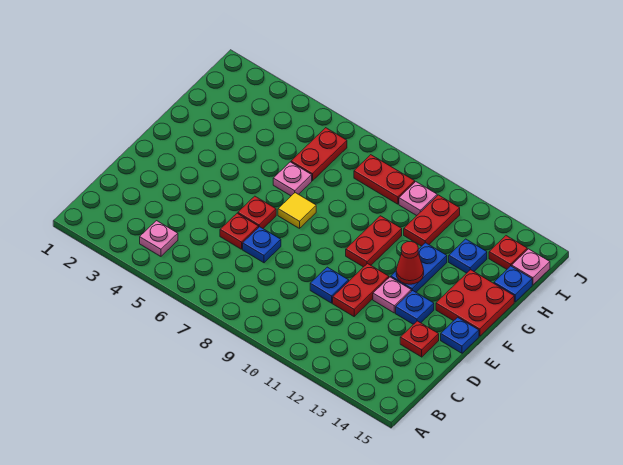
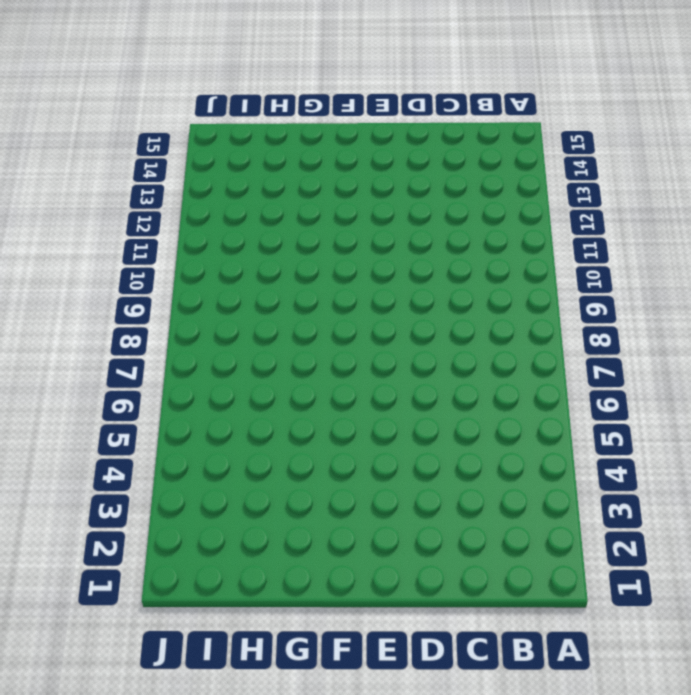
none -> pink plate B4 level 1
none -> red plate D6 level 1
none -> blue plate D7 level 1

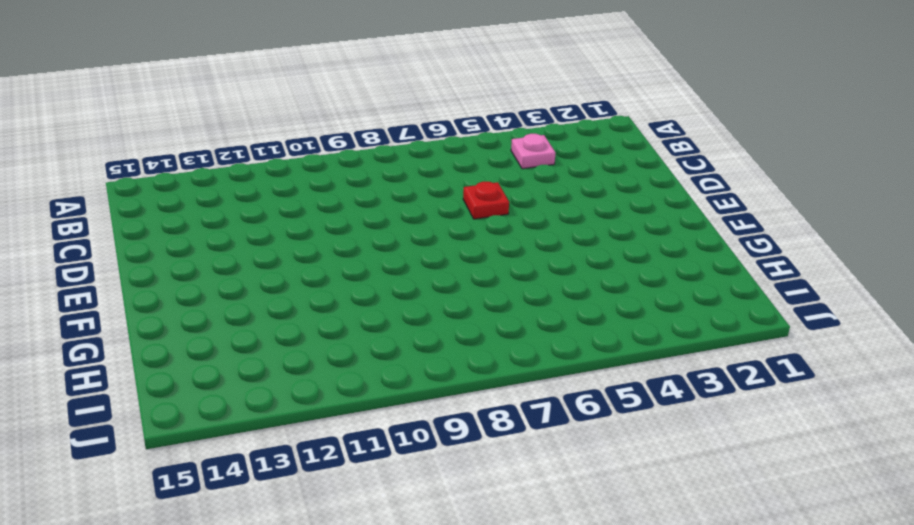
none -> blue plate D7 level 1
none -> blue plate D10 level 1
none -> red plate D11:E11 level 1

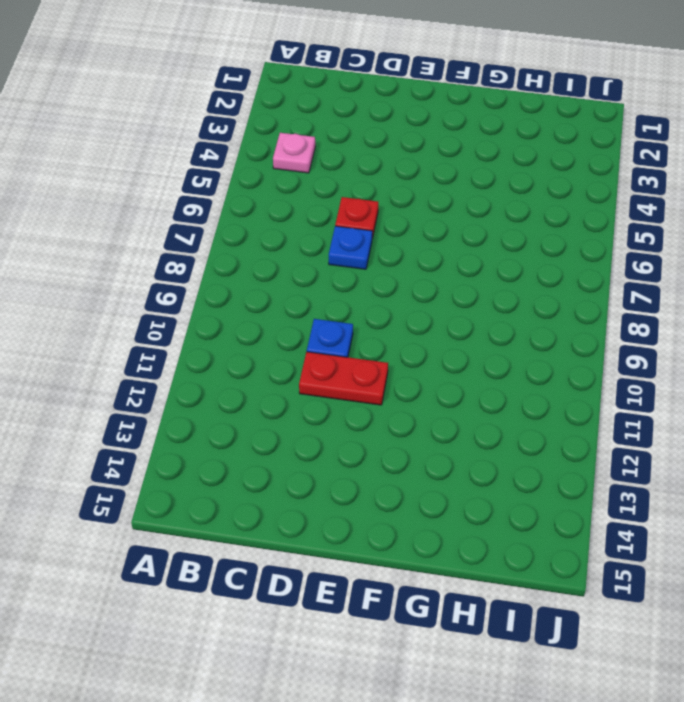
none -> red plate D14 level 1
none -> red plate E6 level 1
none -> pink plate E12 level 1

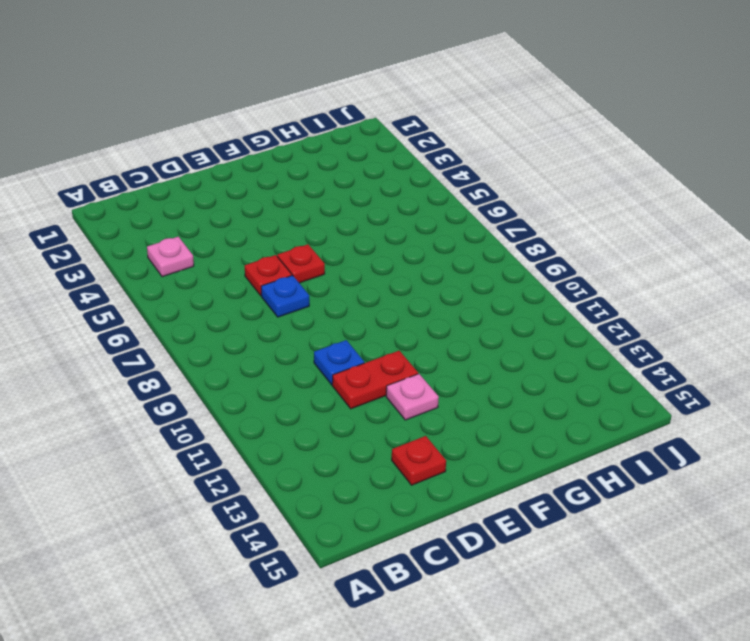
none -> blue plate E13 level 1
none -> blue plate E15 level 1
none -> yellow tile F7 level 1

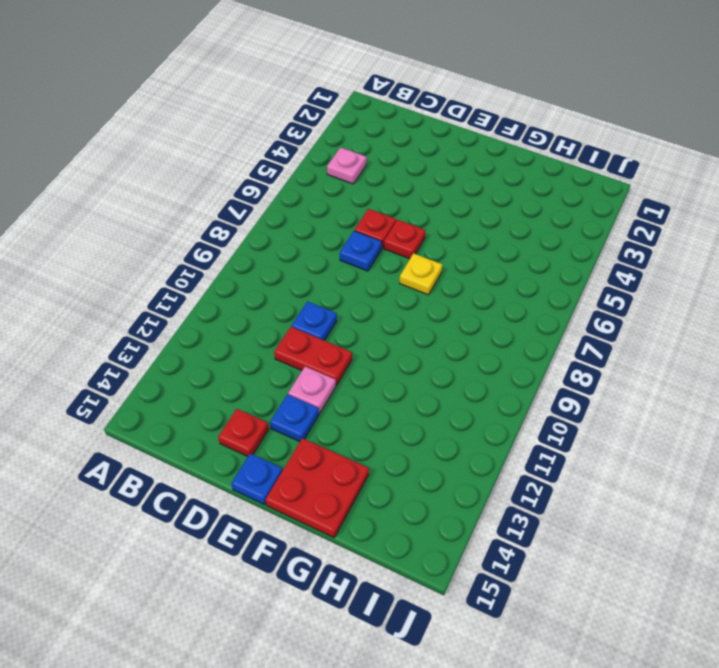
yellow plate F7 level 1 -> yellow tile F7 level 1
none -> red plate F10:G10 level 1
none -> blue plate F12:G12 level 1
none -> pink plate G6 level 1

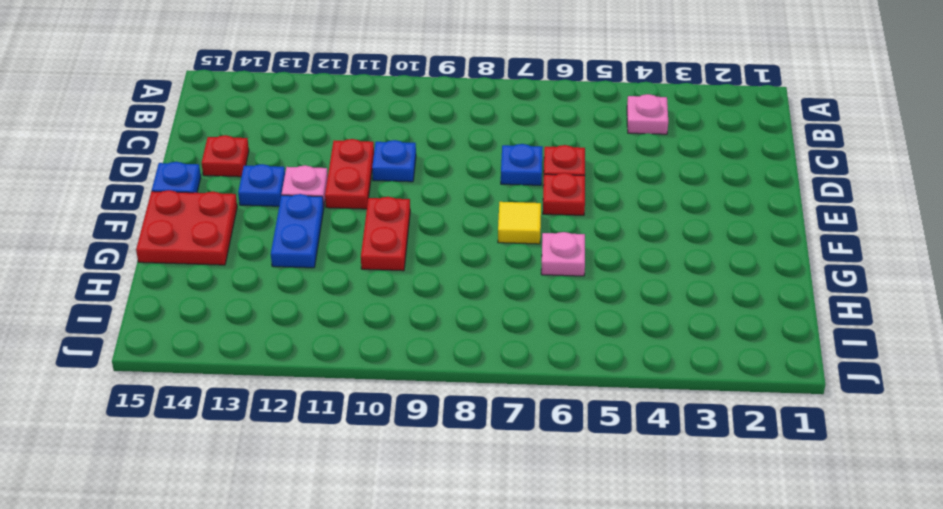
none -> red plate H6:I6 level 1
none -> red plate H11:I11 level 1
none -> blue plate H13 level 1

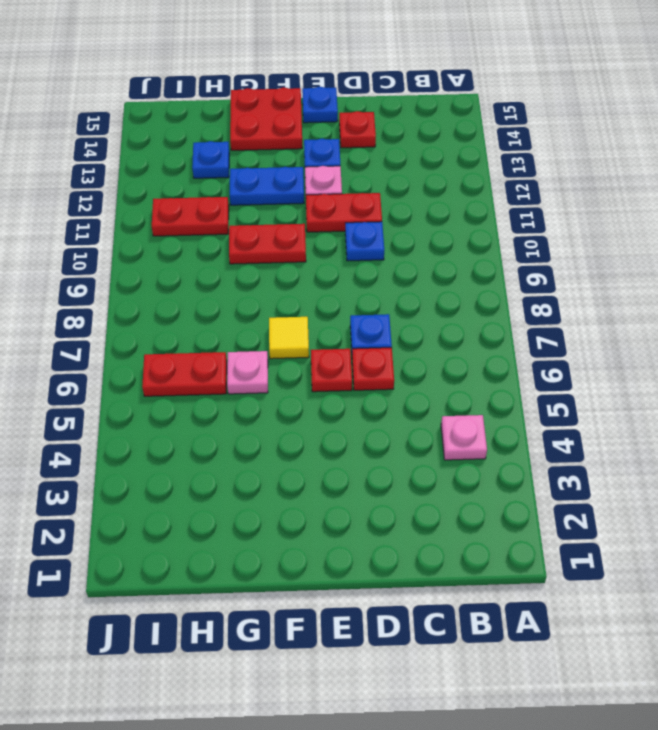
none -> blue plate H15 level 1
none -> red plate I8:I9 level 1
none -> pink plate I10 level 1

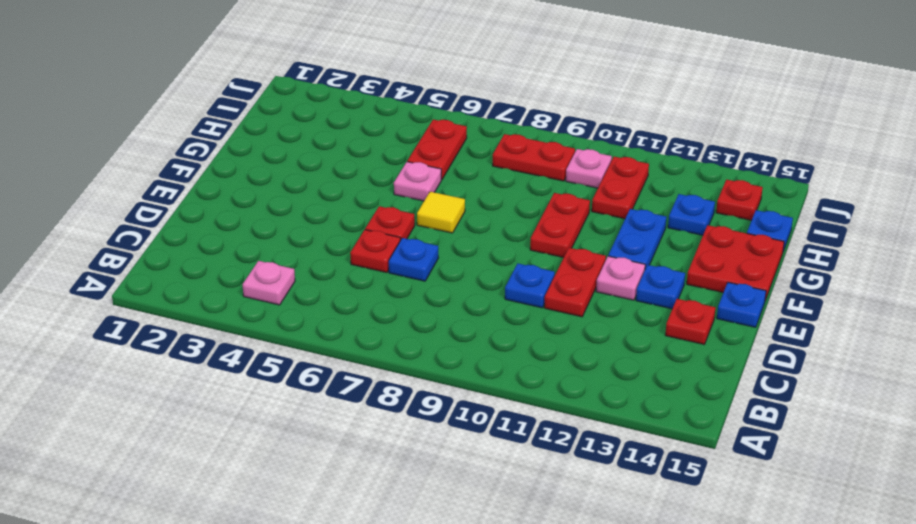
none -> pink plate I15 level 1
none -> red cone F12 level 2

